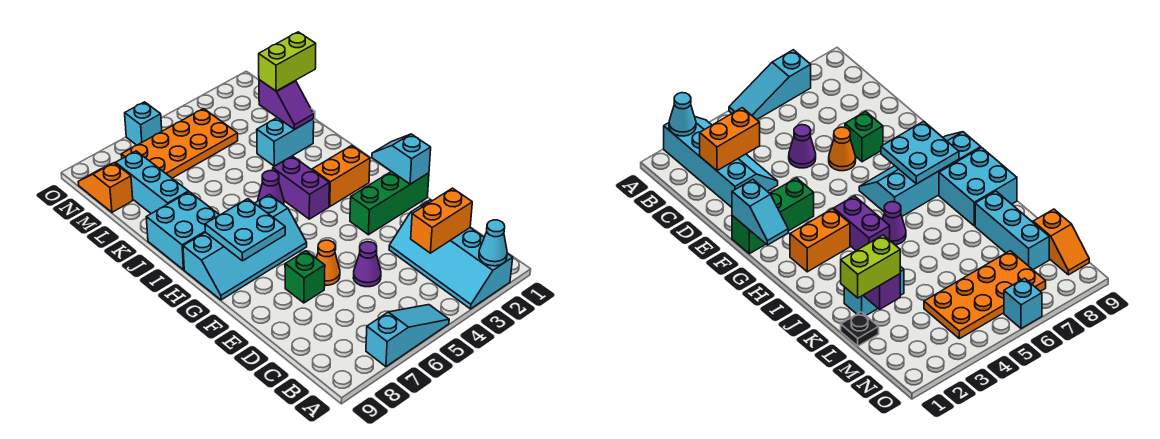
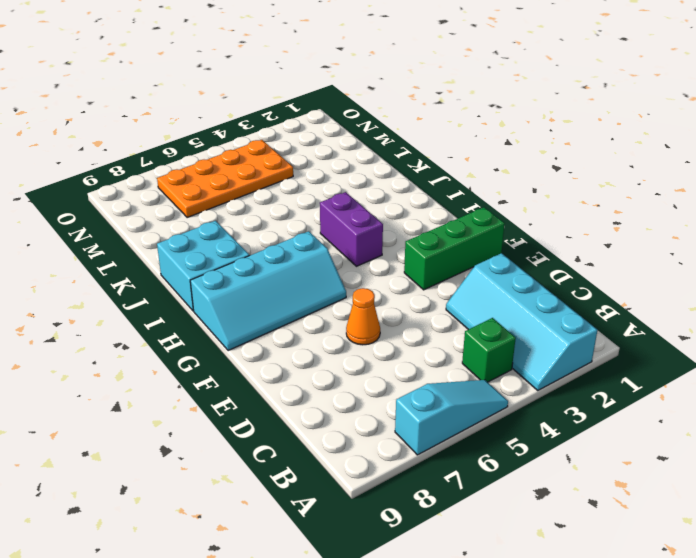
green brick B4 level 1 -> green brick E7 level 1
none -> purple cone D5 level 1
none -> orange brick H2:H3 level 1
none -> purple cone I5 level 1

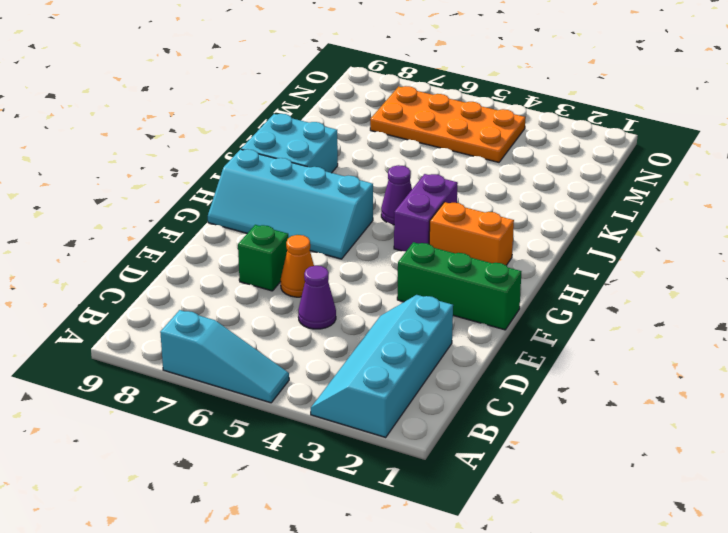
none -> cyan brick K2:K3 level 1
none -> cyan brick K8:M8 level 1
none -> black plate L1 level 1

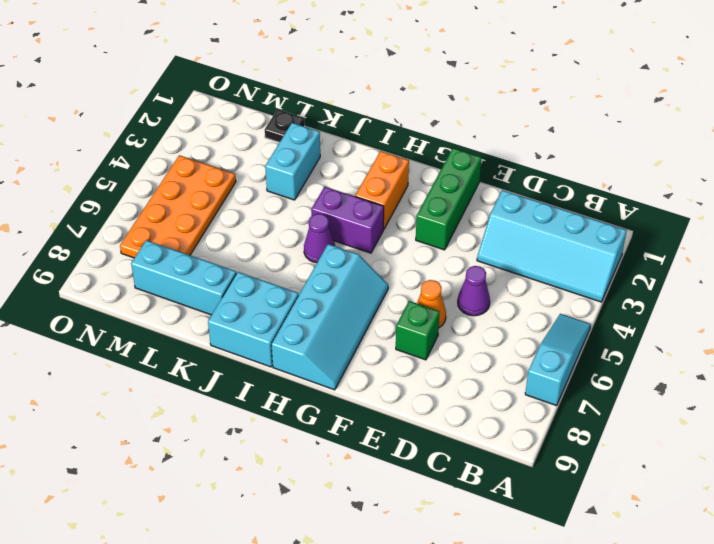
none -> orange slope M9:N9 level 1 top M
none -> cyan brick O6 level 1
none -> cyan cone A2 level 2

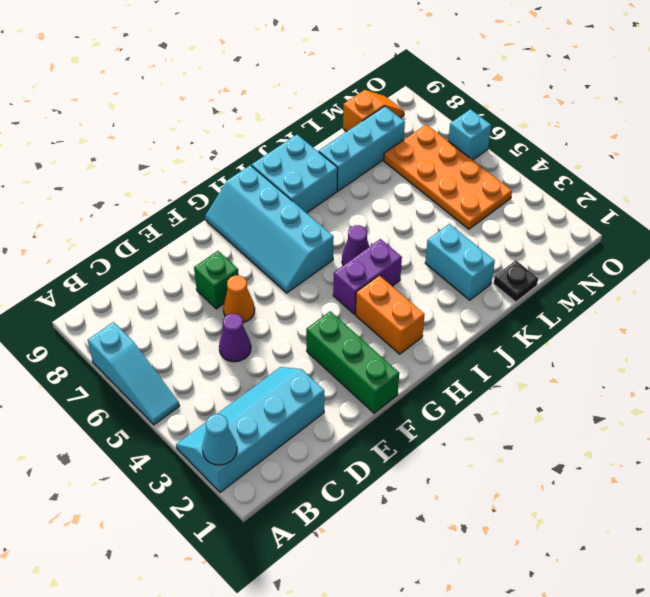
none -> orange brick C2:C3 level 2
none -> cyan slope F1:G1 level 2 top F
none -> cyan plate G7:H8 level 2

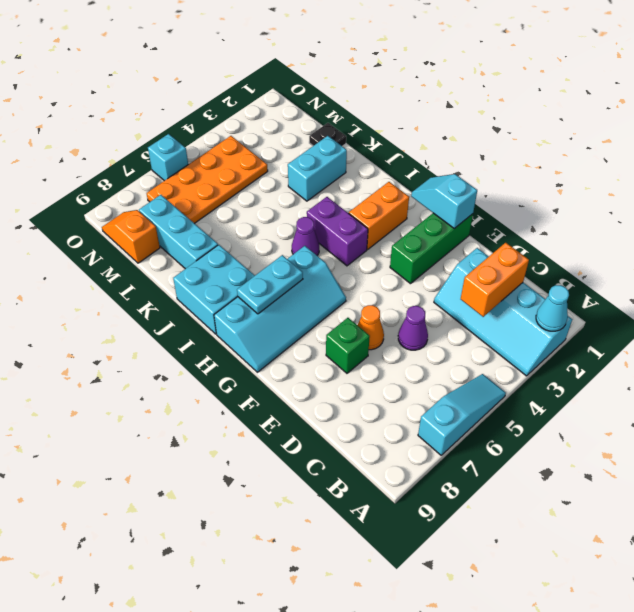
cyan plate H7:H8 level 2 -> cyan plate G7:H8 level 2
none -> purple slope K2:L2 level 2 top L
none -> lime brick L1:L2 level 3

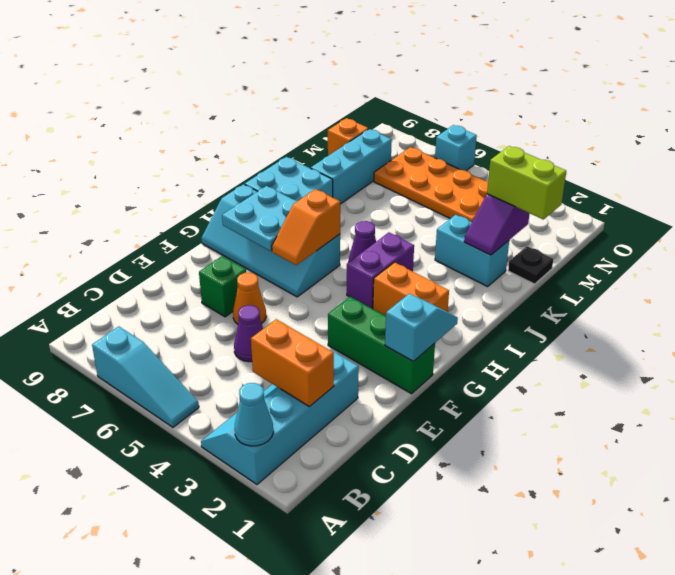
orange slope G6:H6 level 2 top H -> none

